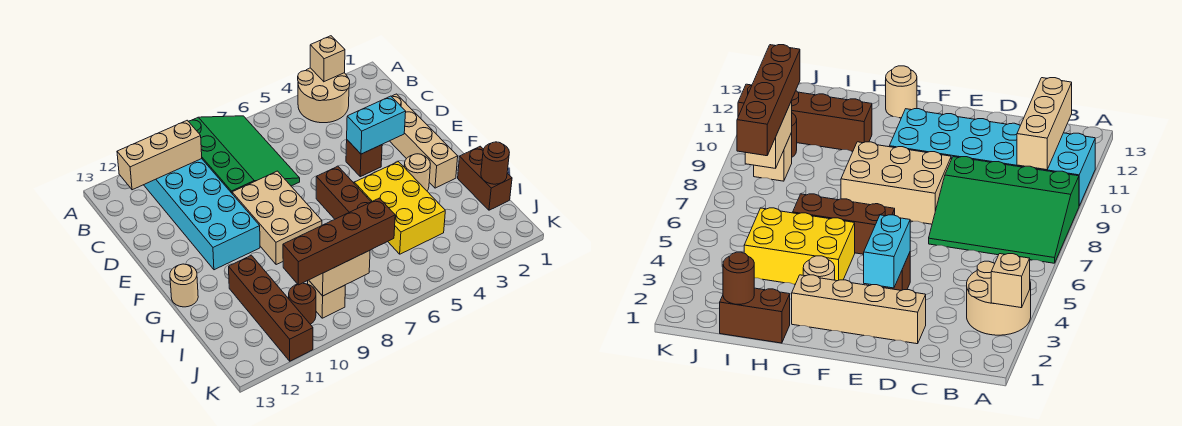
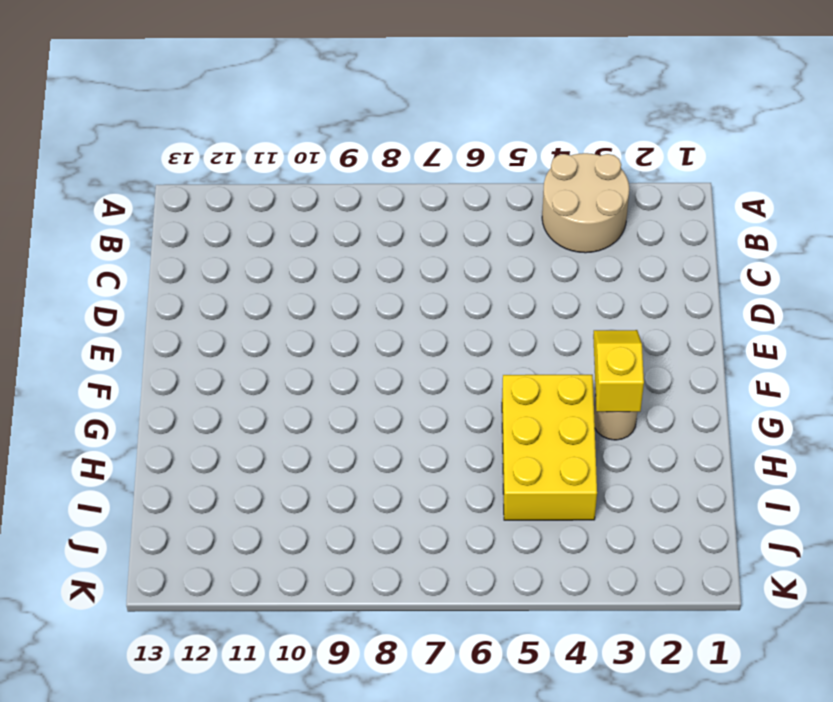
yellow slope F3:G3 level 2 top G -> none
none -> green slope A7:D9 level 1 top 9
none -> cyan brick A10:F11 level 1
none -> tan brick D2:G2 level 1

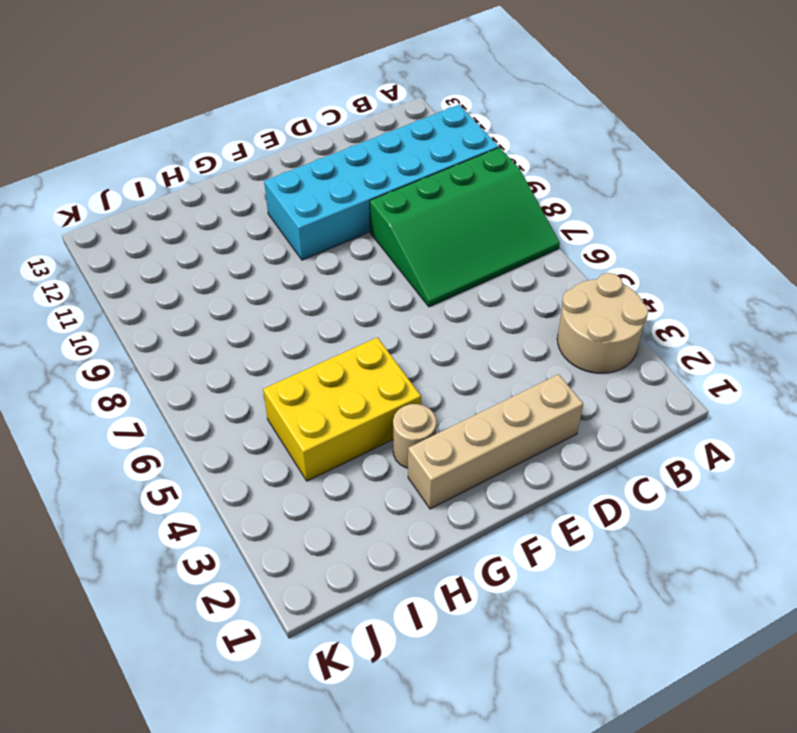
none -> brown brick E4 level 1
none -> tan brick E8:G9 level 1
none -> brown brick F6:H6 level 1

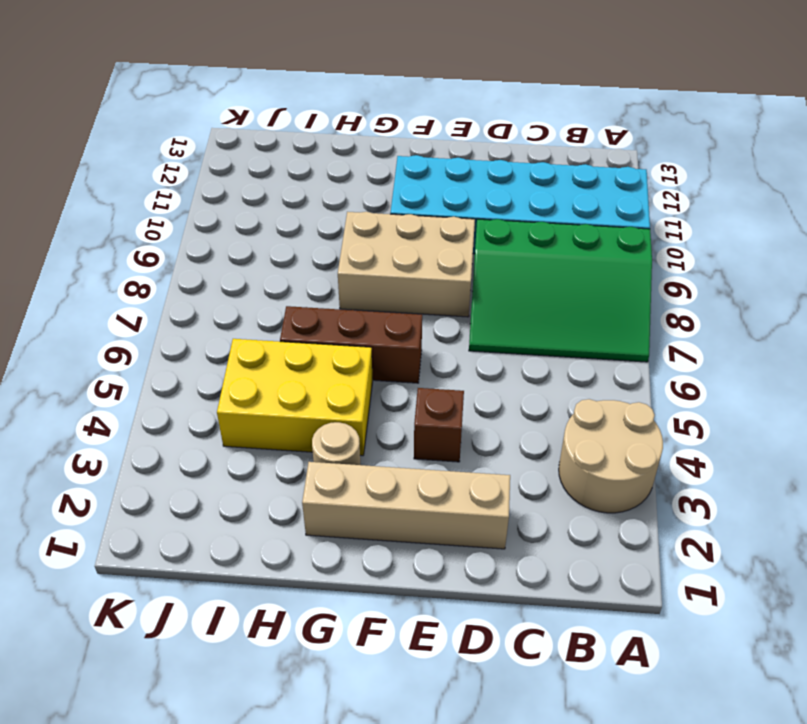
none -> tan round brick G13 level 1
none -> brown brick H1:I1 level 1
none -> brown brick H11:K11 level 1

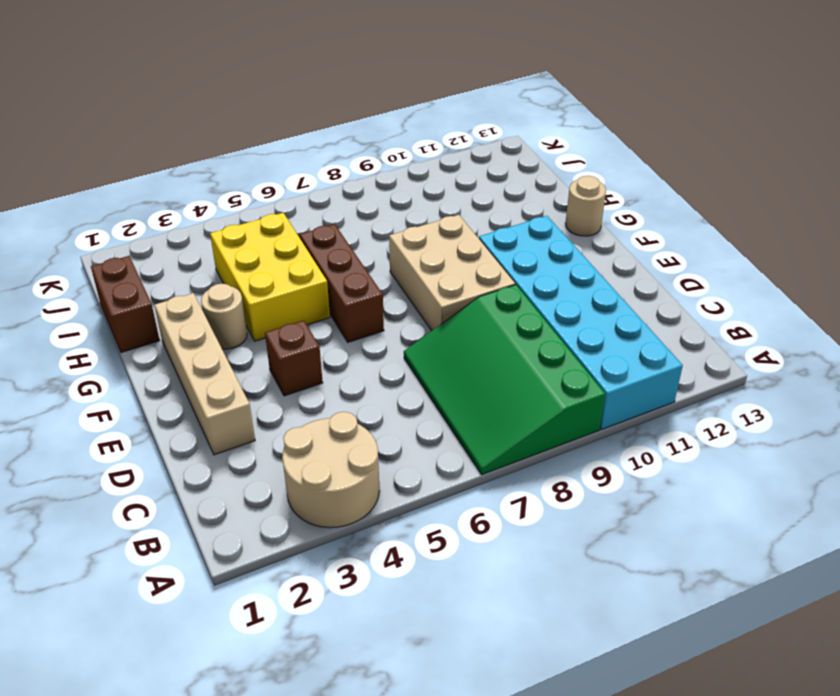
none -> brown brick H11:K11 level 1
none -> tan brick J9 level 1
none -> brown round brick J10 level 1

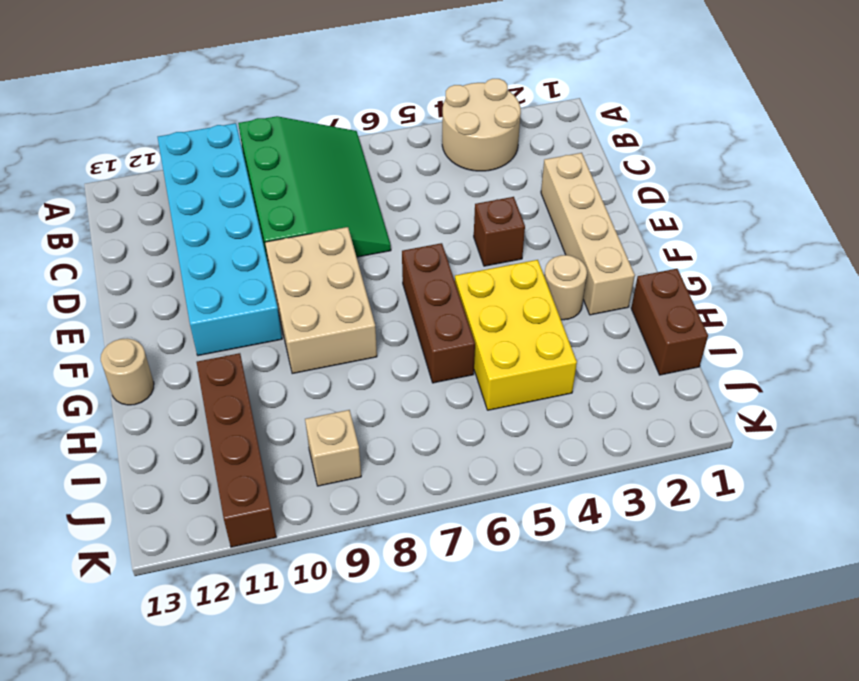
none -> brown round brick J10 level 1
none -> tan brick A3 level 2
none -> tan brick B10:B12 level 2

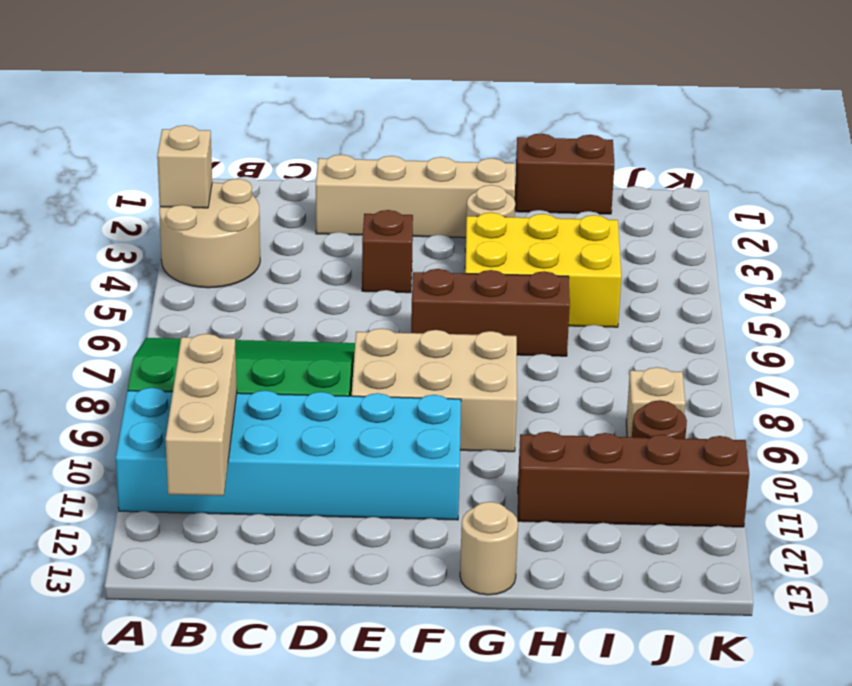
none -> cyan brick E3:E4 level 2
none -> brown round brick I1 level 2
none -> tan brick J8:J9 level 2

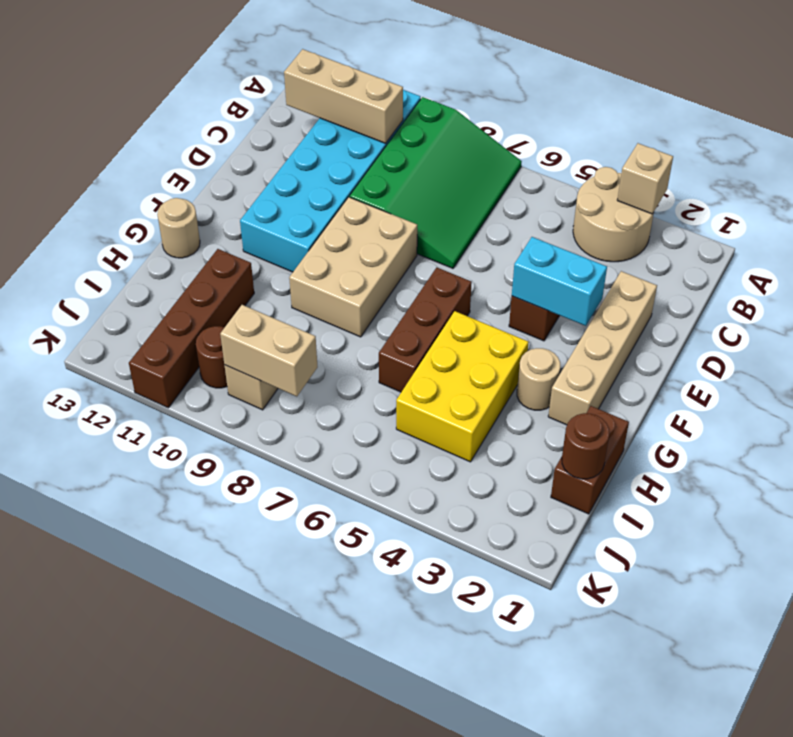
none -> brown brick J7:J10 level 3

